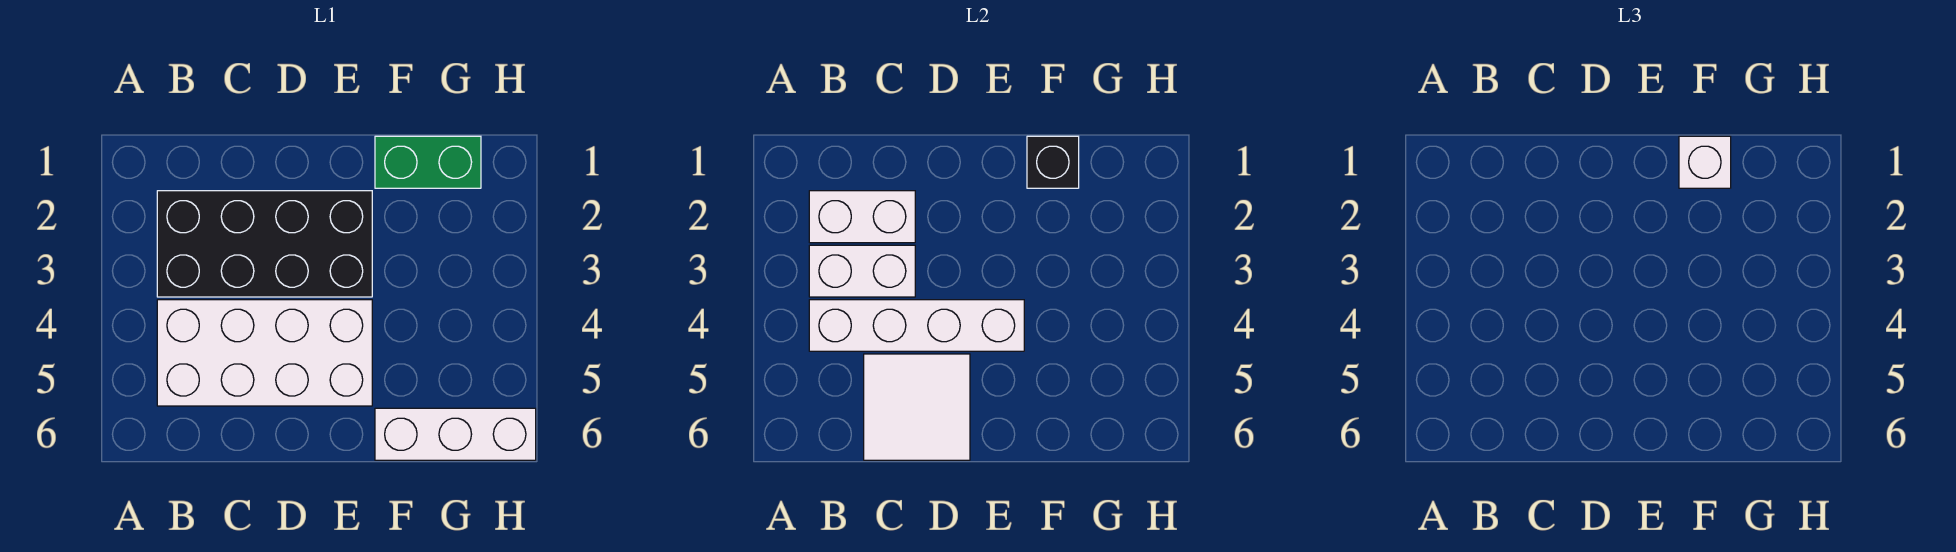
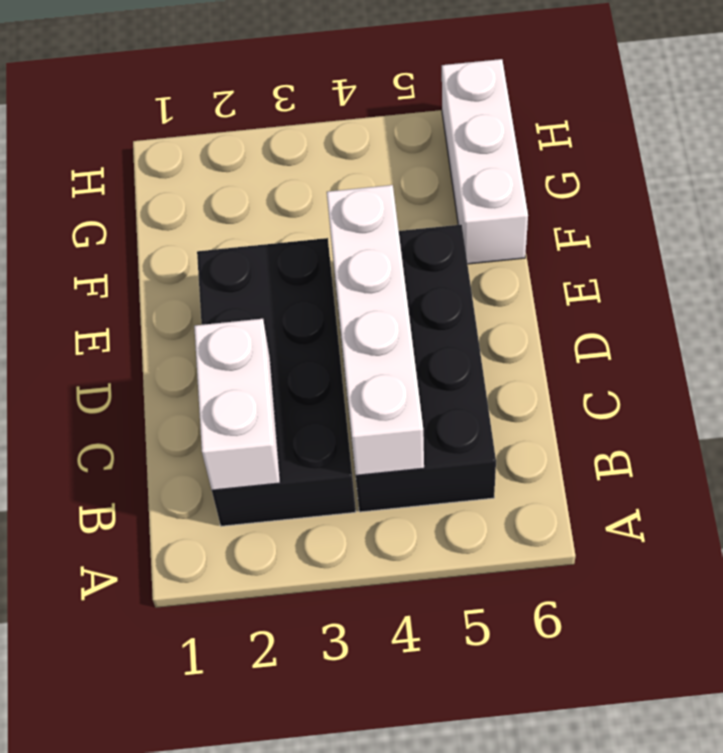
black brick B4:E5 level 1 -> white brick B4:E5 level 1
none -> green brick F1:G1 level 1
none -> white brick B3:C3 level 2

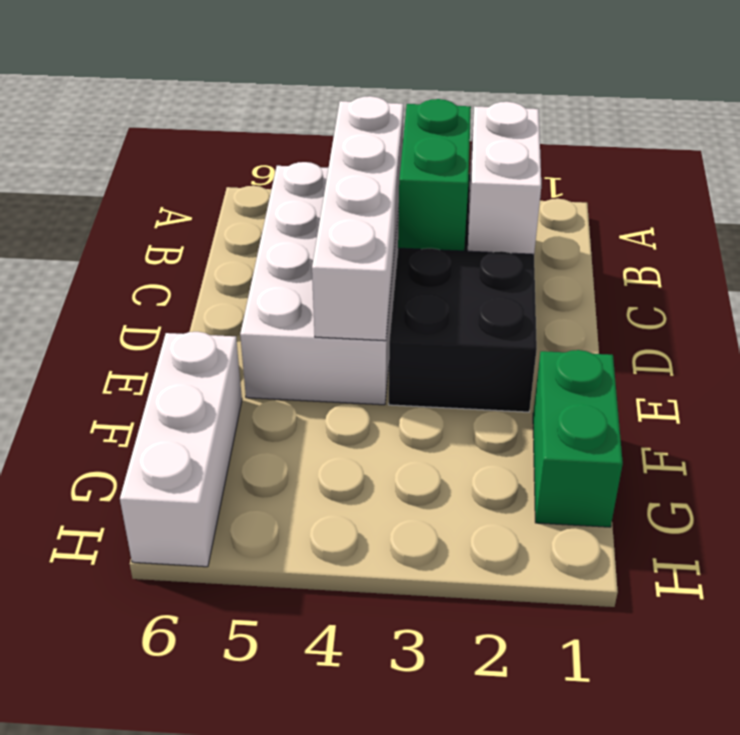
green brick B3:C3 level 2 -> white brick B3:C3 level 2
none -> white tile C5:D6 level 2
none -> black brick F1 level 2

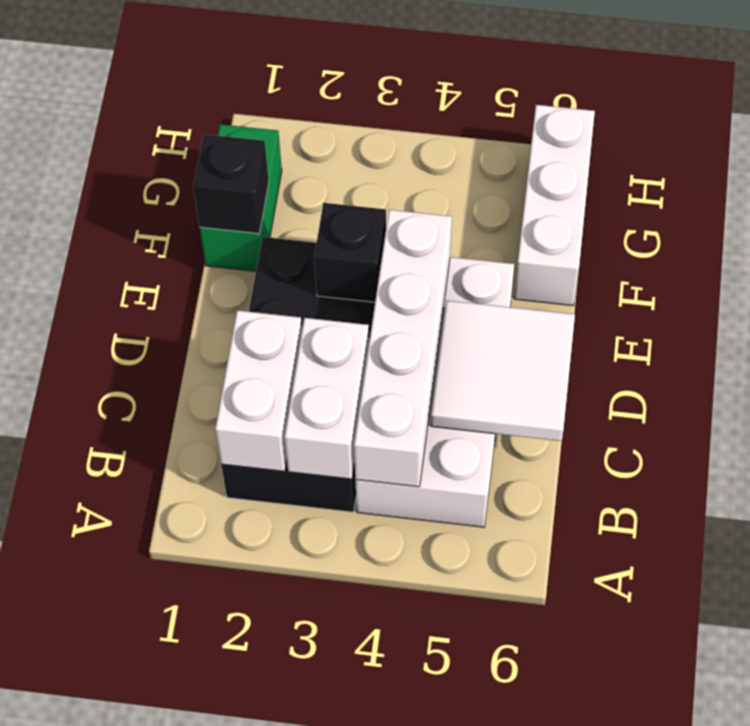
black brick E3 level 2 -> none
none -> white brick F1 level 3

